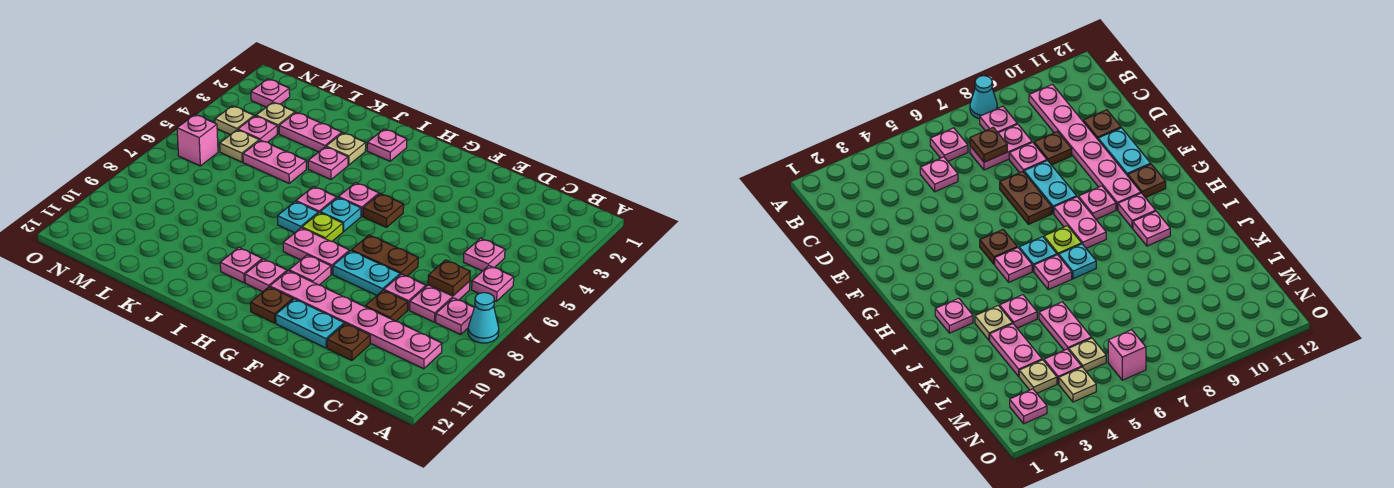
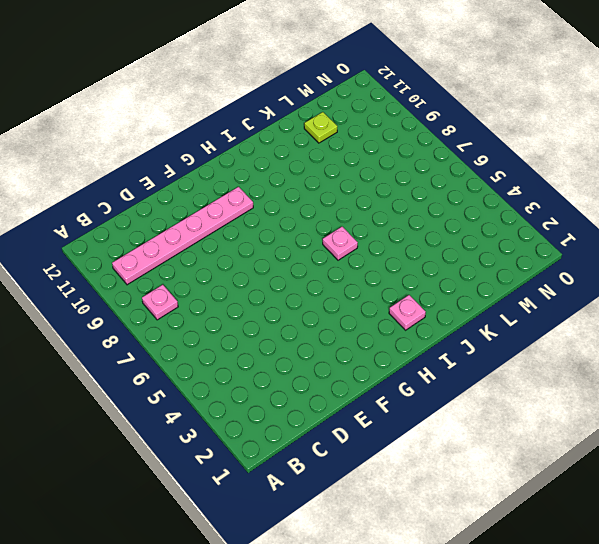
lime plate L11 level 1 -> lime plate H7 level 1
none -> cyan cone A8 level 1
none -> pink plate B6 level 1
none -> pink plate C5 level 1
none -> pink plate C7:C8 level 1

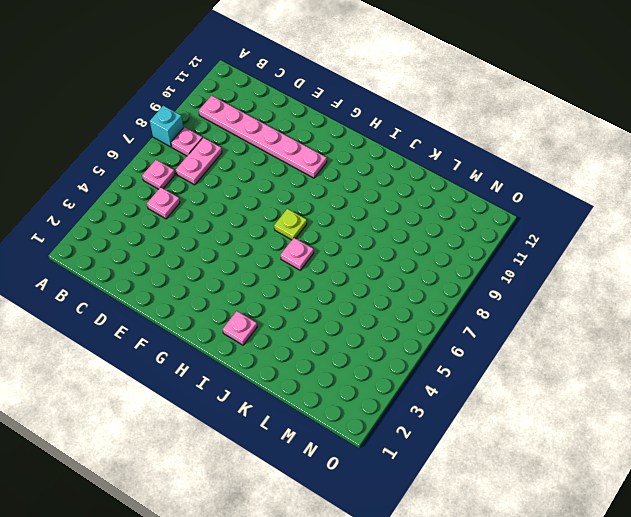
cyan brick A8 level 1 -> cyan cone A8 level 1
none -> pink plate D8 level 1
none -> brown plate D9 level 1
none -> brown plate D11 level 1
none -> brown plate E7:F7 level 1

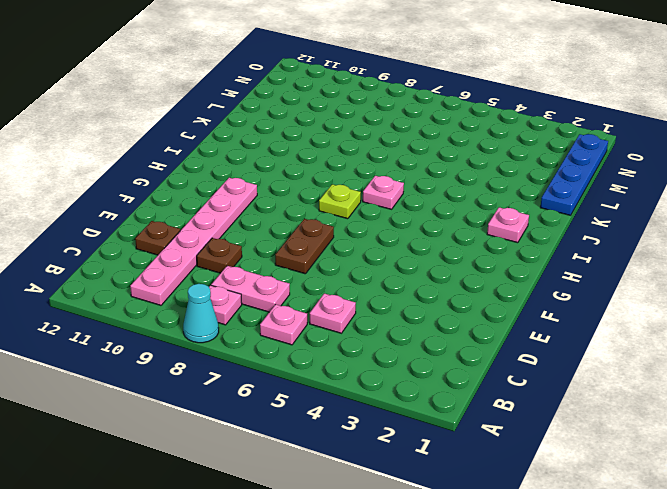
blue plate K1:N1 level 1 -> none
none -> pink plate D8 level 1
none -> cyan plate E8:F8 level 1
none -> cyan plate E11:F11 level 1
none -> brown plate G5 level 1

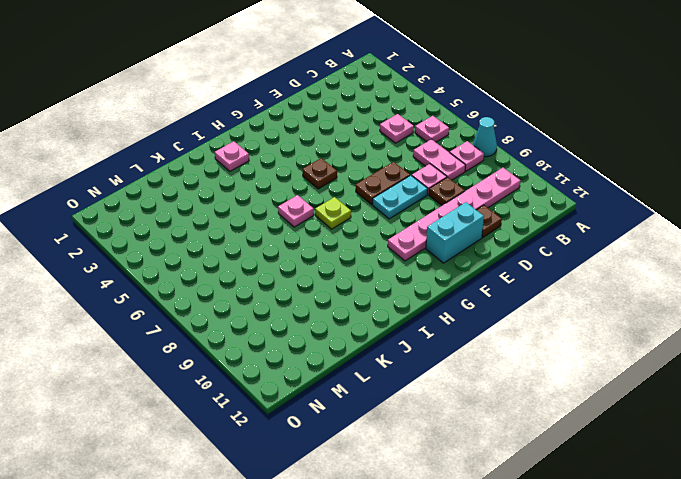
cyan brick E11:F11 level 1 -> cyan plate E11:F11 level 1
none -> pink plate G8:H8 level 1
none -> pink plate G9 level 1
none -> brown plate G11 level 1
none -> pink plate H5 level 1

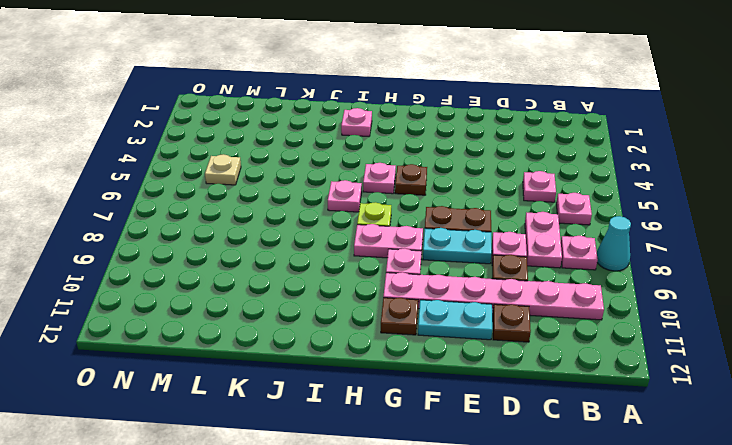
none -> cyan plate H6 level 1
none -> pink plate H10 level 1
none -> cyan plate I7 level 1
none -> pink plate I10 level 1

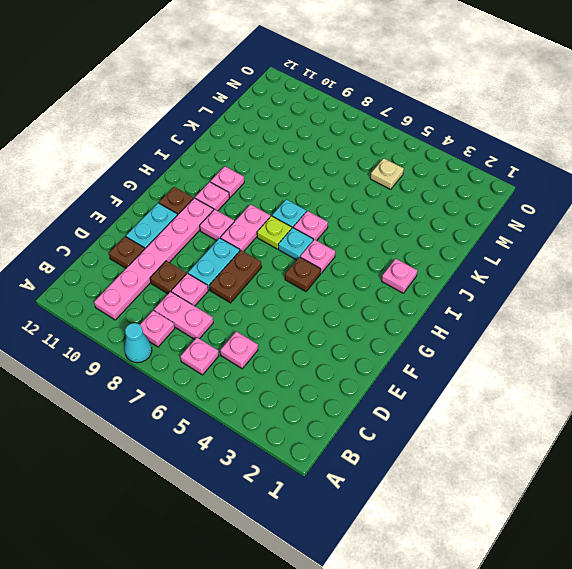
none -> tan plate J3 level 1
none -> pink plate J4 level 1
none -> pink plate K3:L3 level 1
none -> pink plate K5:L5 level 1

